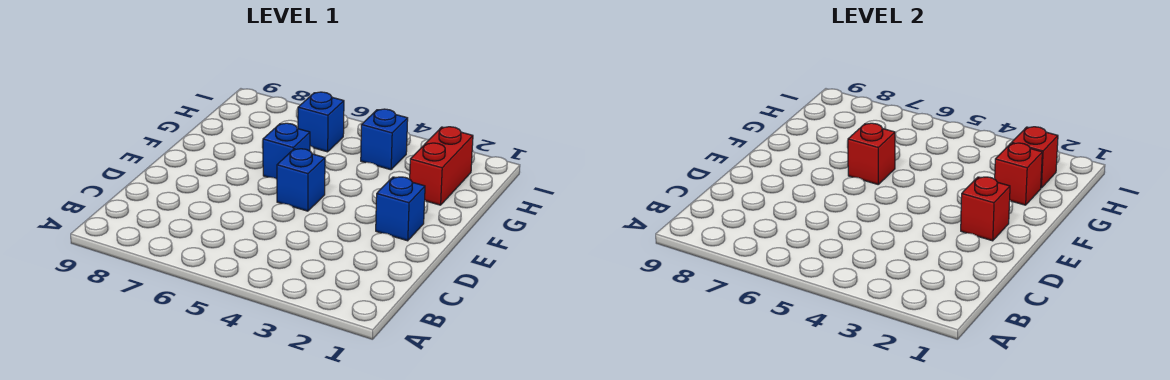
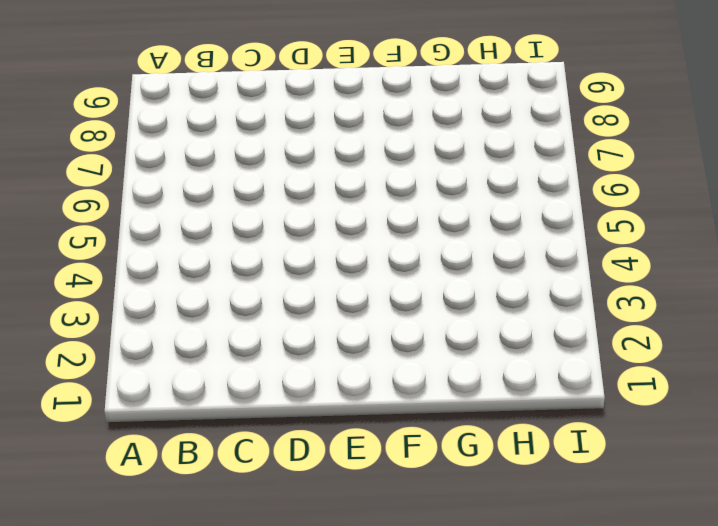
none -> blue brick E2 level 1
none -> blue brick E5 level 1

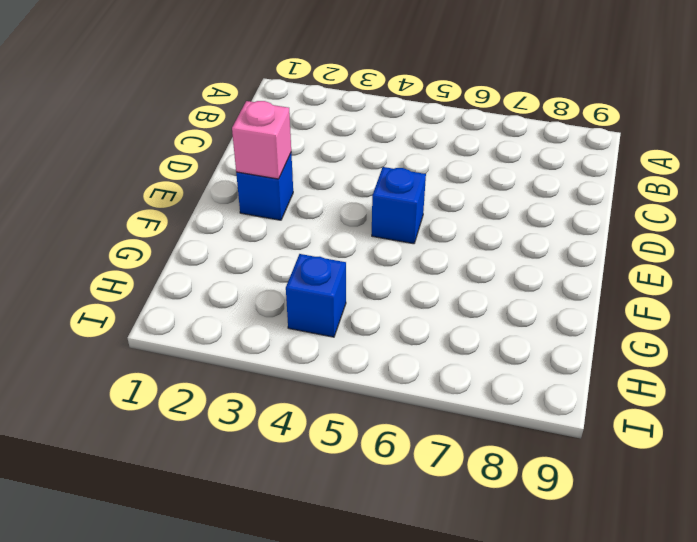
pink brick E2 level 2 -> red brick E2 level 2
none -> blue brick F6 level 1
none -> red brick G2:H2 level 1

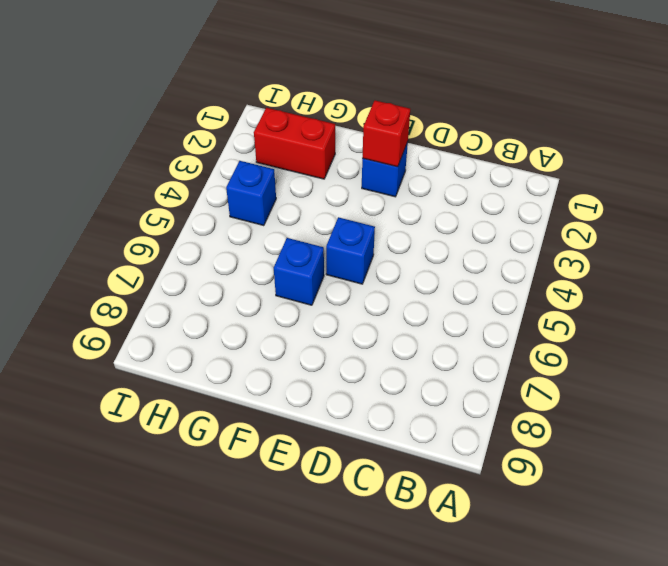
none -> blue brick H6 level 1
none -> red brick F6 level 2

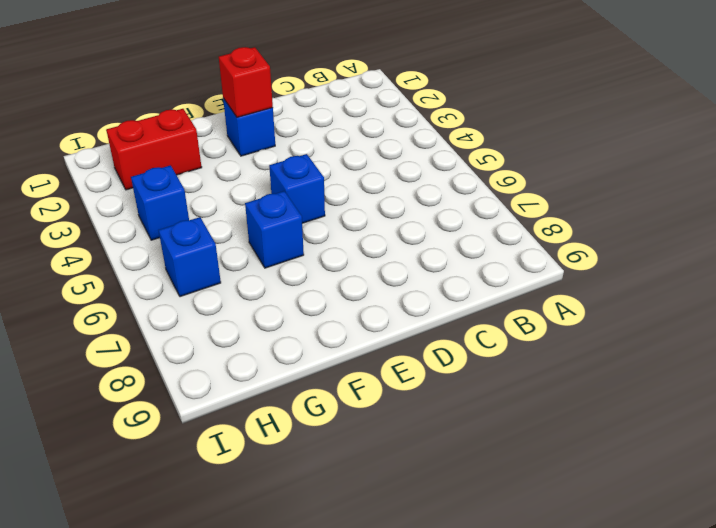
none -> red brick F6 level 2
none -> red brick G2 level 2

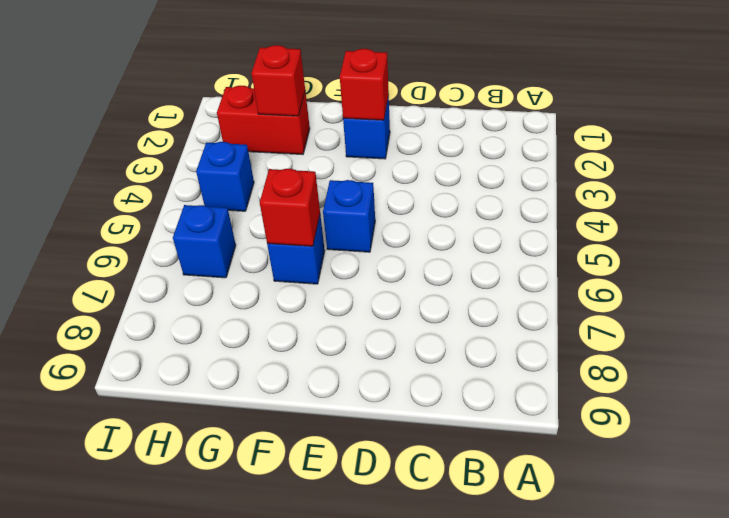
none -> red brick H2 level 2

